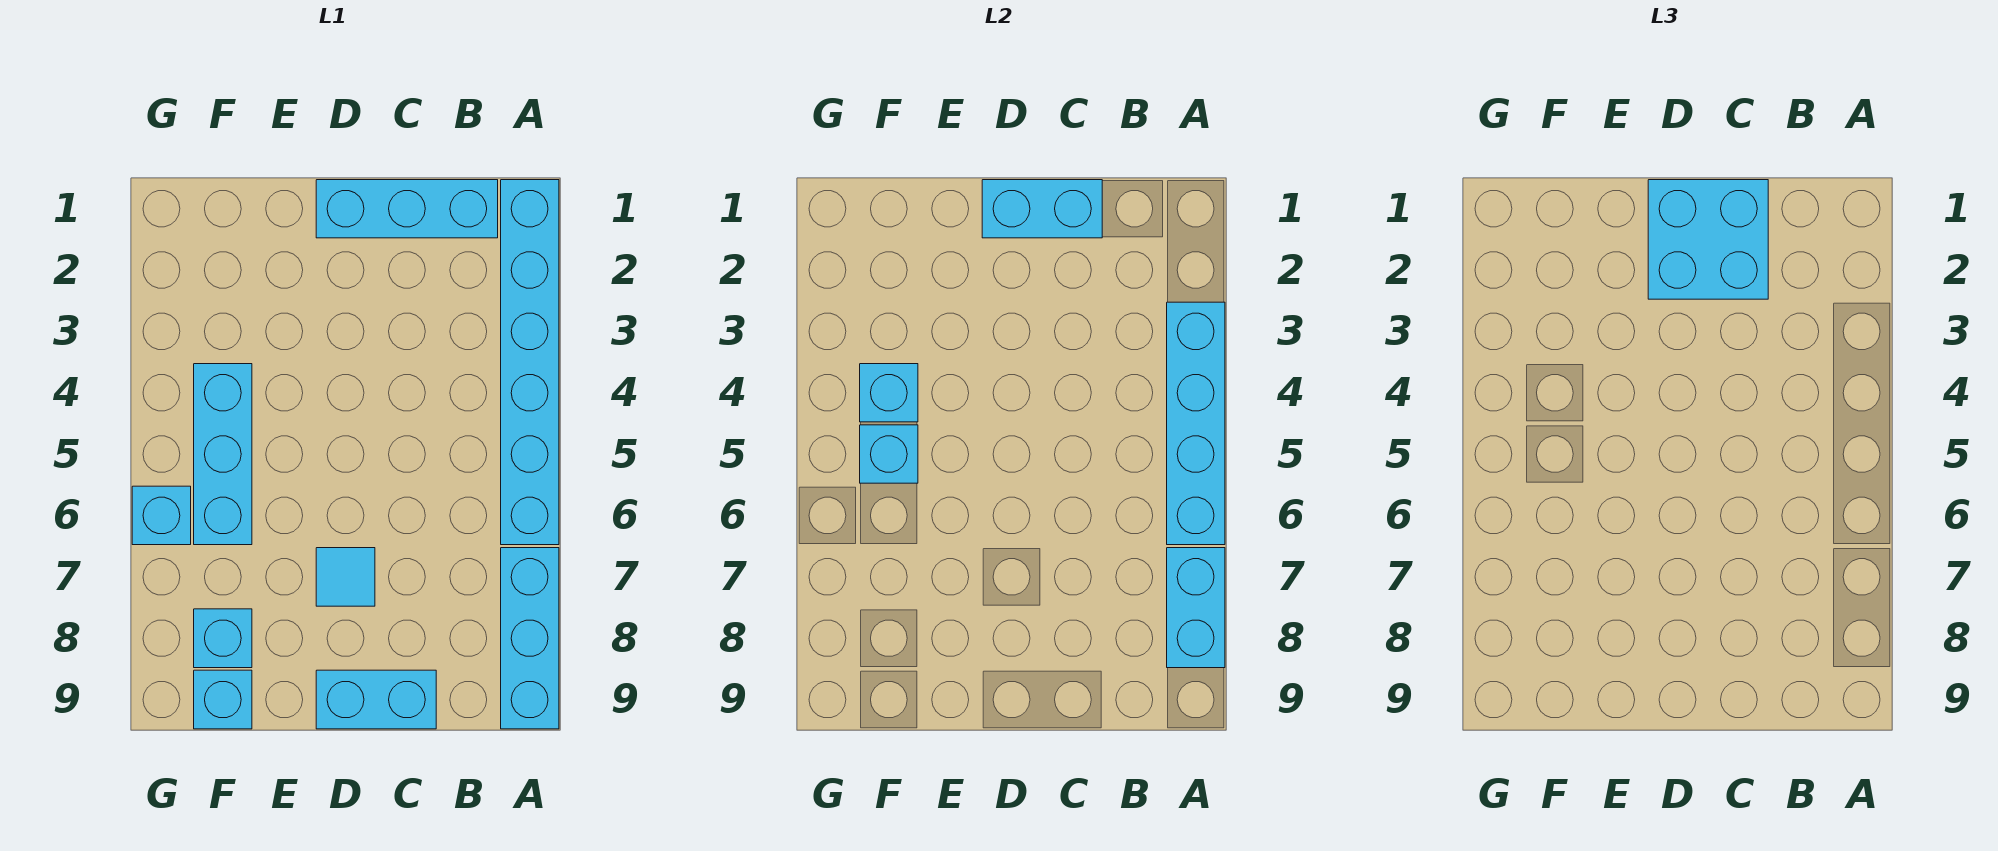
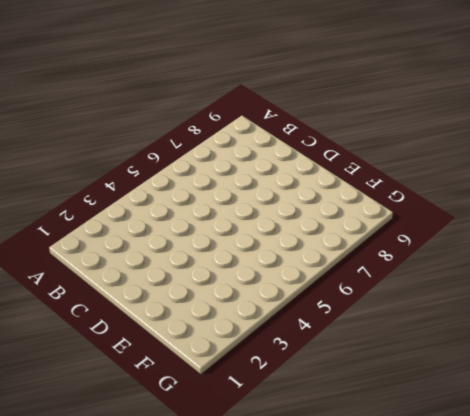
none -> cyan brick A1:A6 level 1
none -> cyan brick A7:A9 level 1
none -> cyan brick B1:D1 level 1

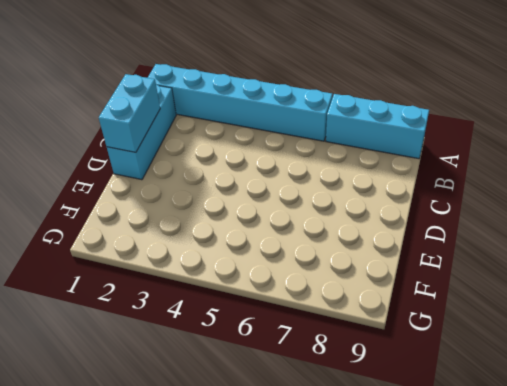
none -> cyan brick C9:D9 level 1
none -> cyan tile D7 level 1
none -> cyan brick F4:F6 level 1

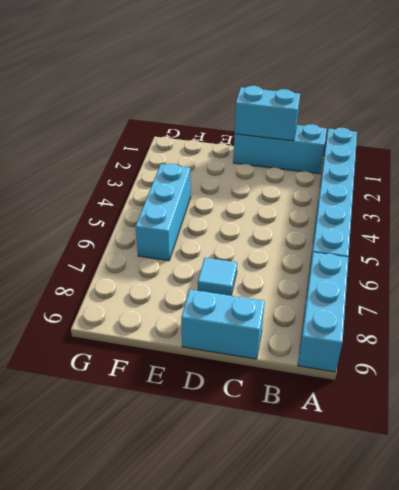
none -> cyan brick F8 level 1
none -> cyan brick F9 level 1
none -> cyan brick G6 level 1

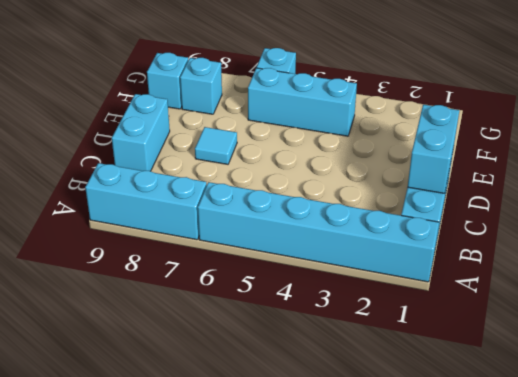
none -> cyan brick A3:A6 level 2
none -> cyan brick A7:A8 level 2
none -> cyan brick F4 level 2

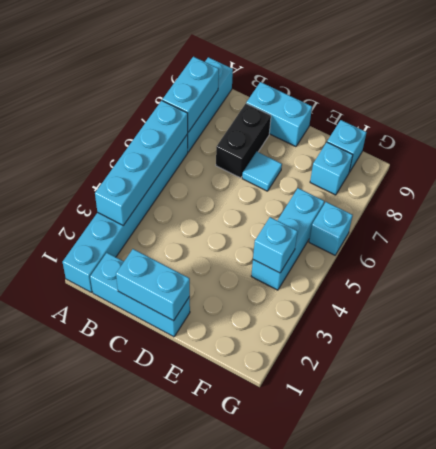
black brick C7:C8 level 1 -> none
none -> cyan brick F5 level 2
none -> cyan brick C1:D2 level 3

